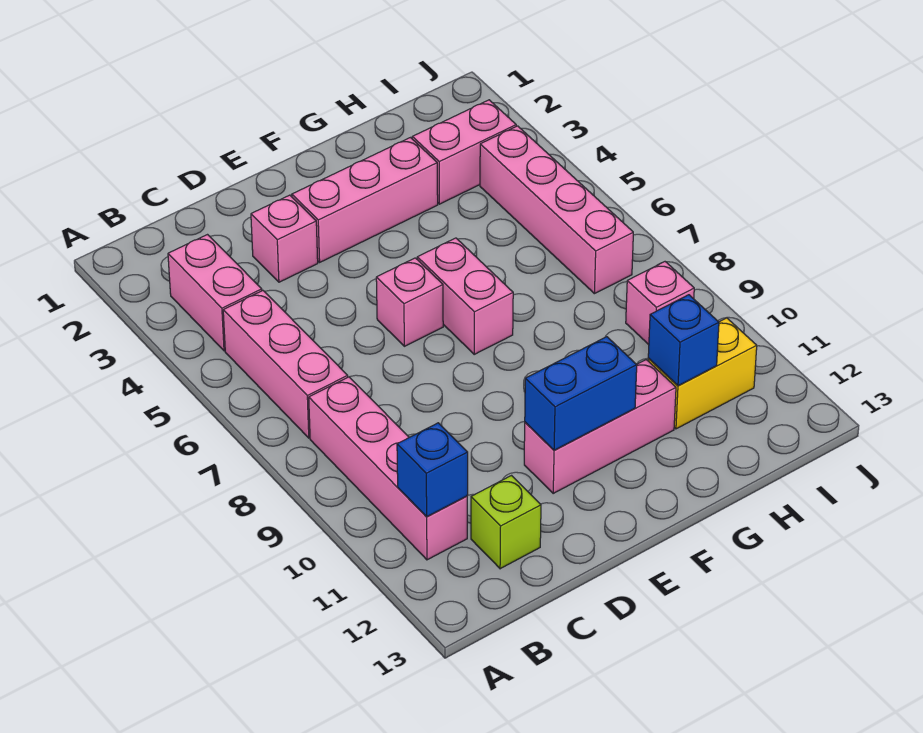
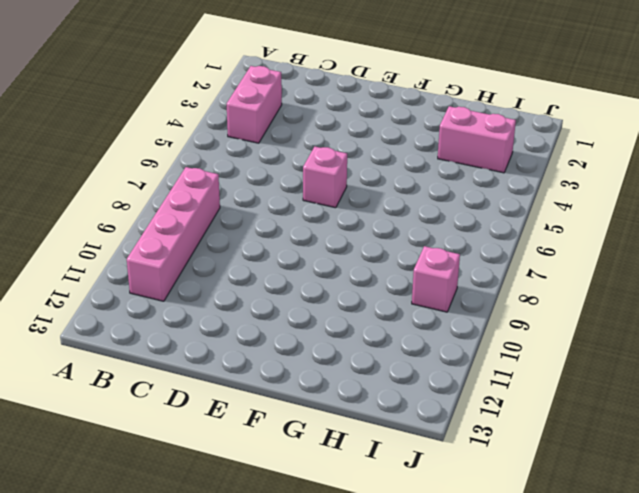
none -> pink brick B5:B7 level 1
none -> lime brick C12 level 1
none -> pink brick D3 level 1

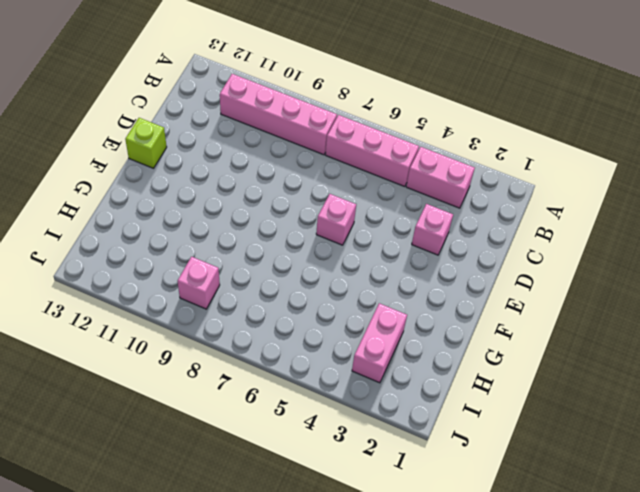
lime brick E13 level 1 -> lime brick C12 level 1
none -> pink brick E3:G3 level 1
none -> pink brick E11:G11 level 1
none -> pink brick F6:F7 level 1

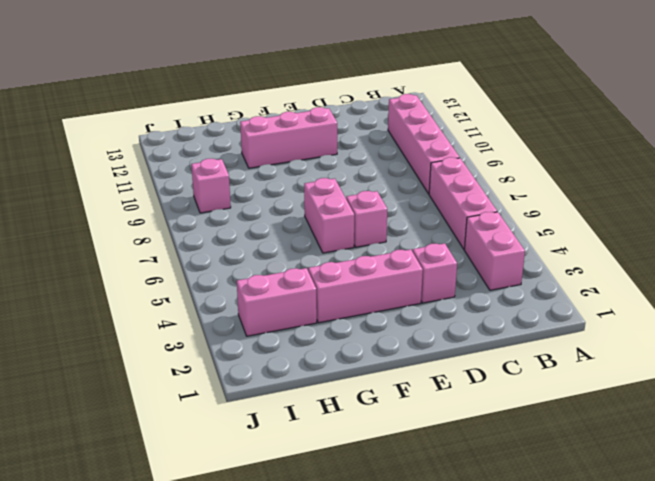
none -> lime brick C12 level 1
none -> yellow brick H11:I11 level 1
none -> pink brick I4:I7 level 1

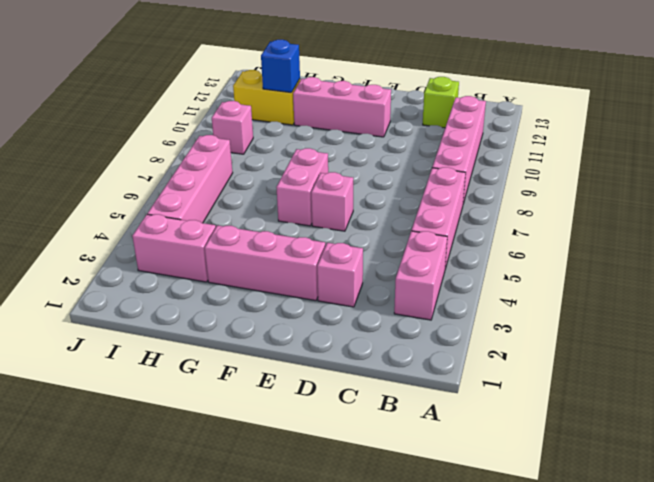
none -> blue brick B11 level 2
none -> blue brick E11:F11 level 2

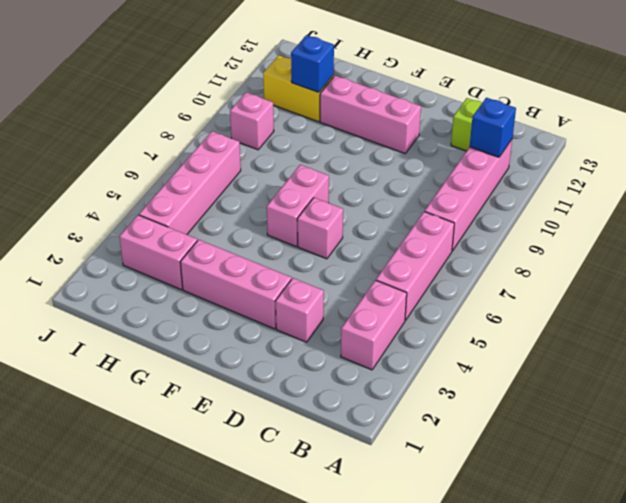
none -> blue brick E11:F11 level 2

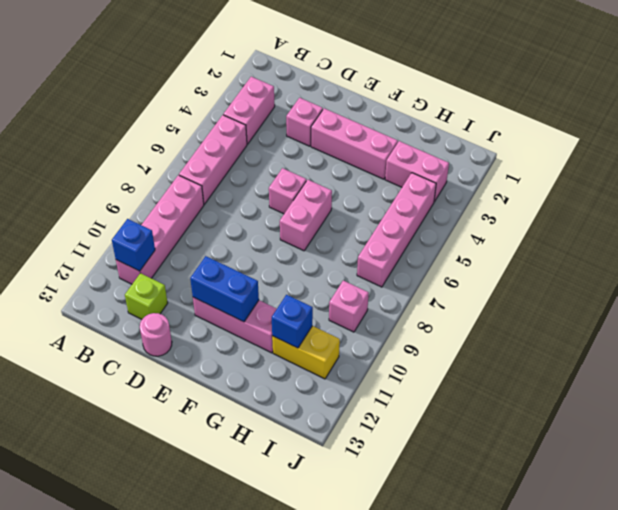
pink round brick D13 level 1 -> none

